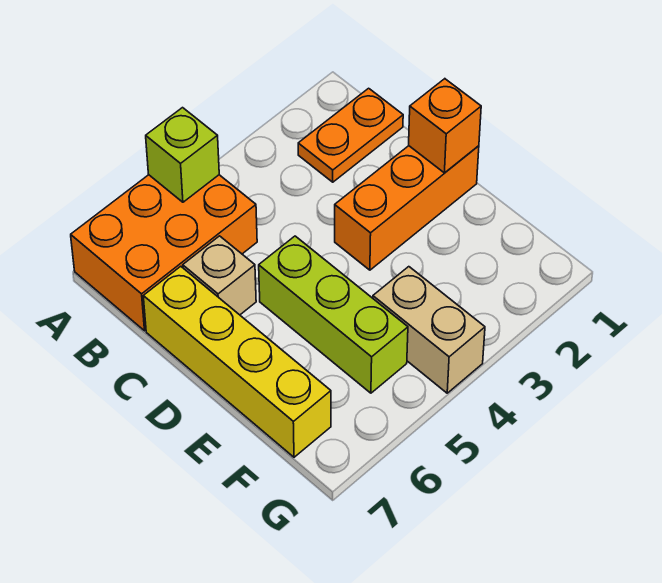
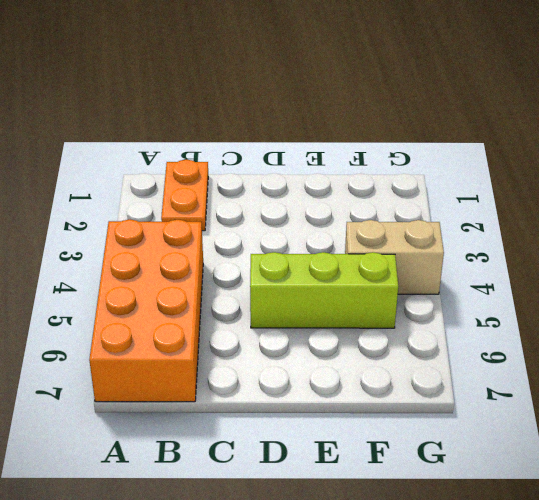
orange brick A4:B7 level 1 -> orange brick A5:B7 level 1
none -> tan brick C6 level 1
none -> yellow brick C7:F7 level 1

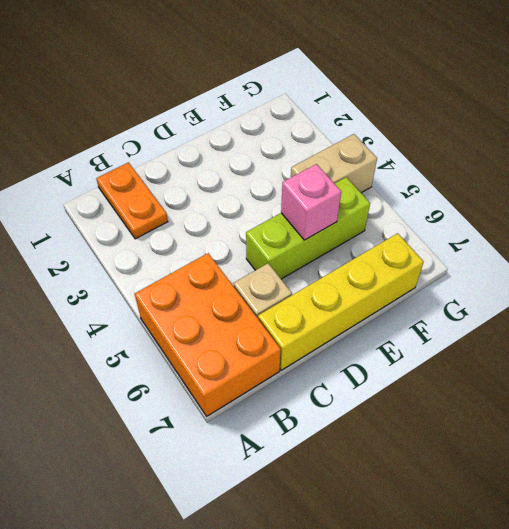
pink brick E5 level 2 -> none
none -> orange brick D1:D3 level 1
none -> lime brick A5 level 2

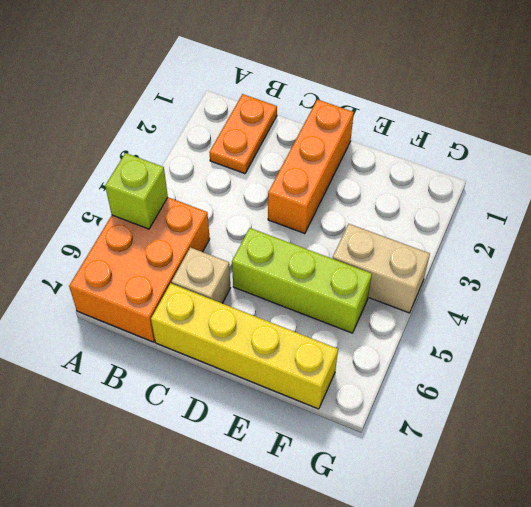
none -> orange brick D1 level 2

